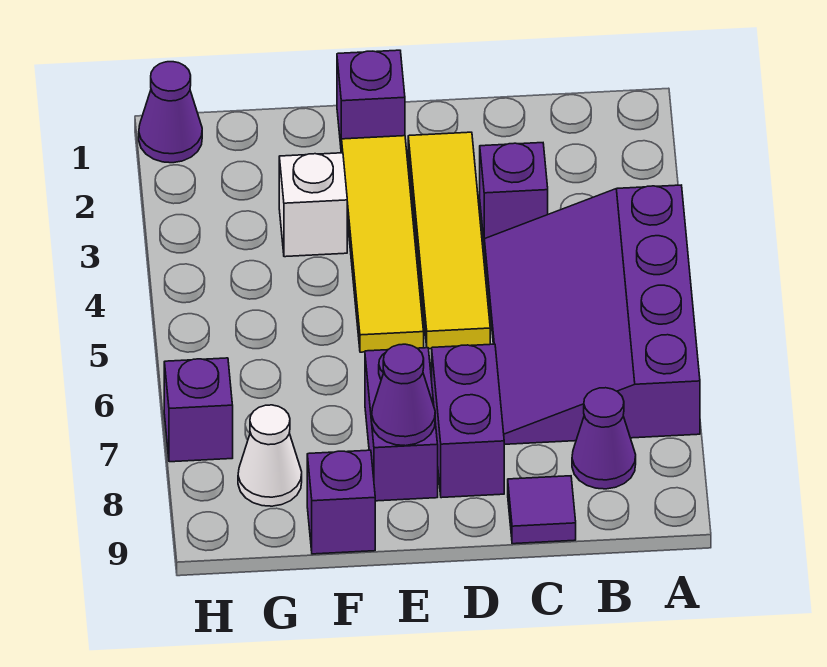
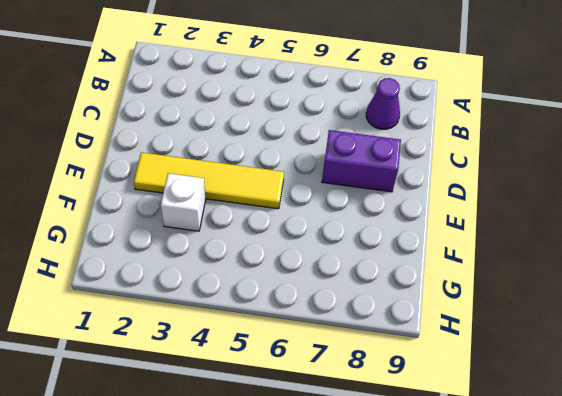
none -> purple slope A4:C7 level 1 top A
none -> purple brick C3 level 1
none -> purple tile C9 level 1

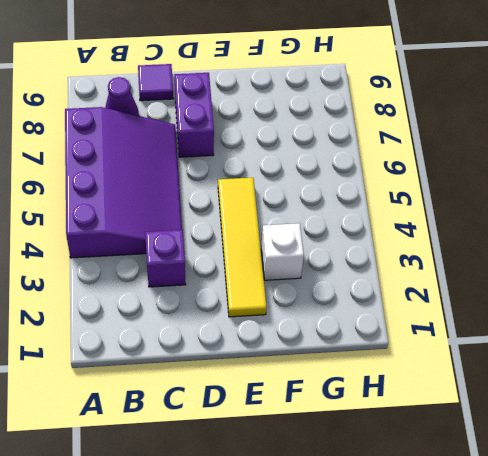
none -> yellow tile D2:D5 level 1
none -> purple brick E1 level 1
none -> purple brick E7:E8 level 1

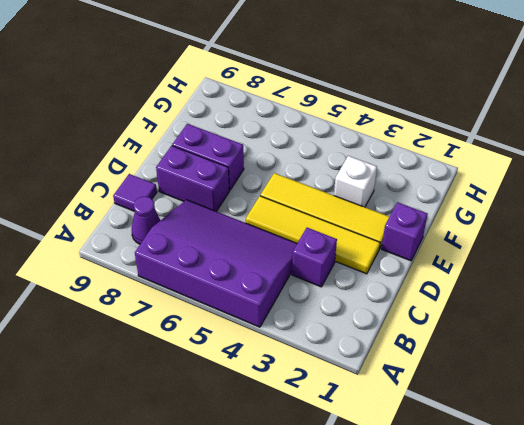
none -> purple brick F9 level 1
none -> white cone G8 level 1
none -> purple cone H1 level 1

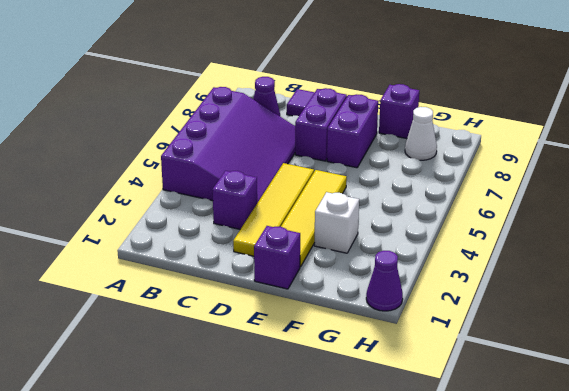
none -> purple brick H7 level 1
none -> purple cone E8 level 2

